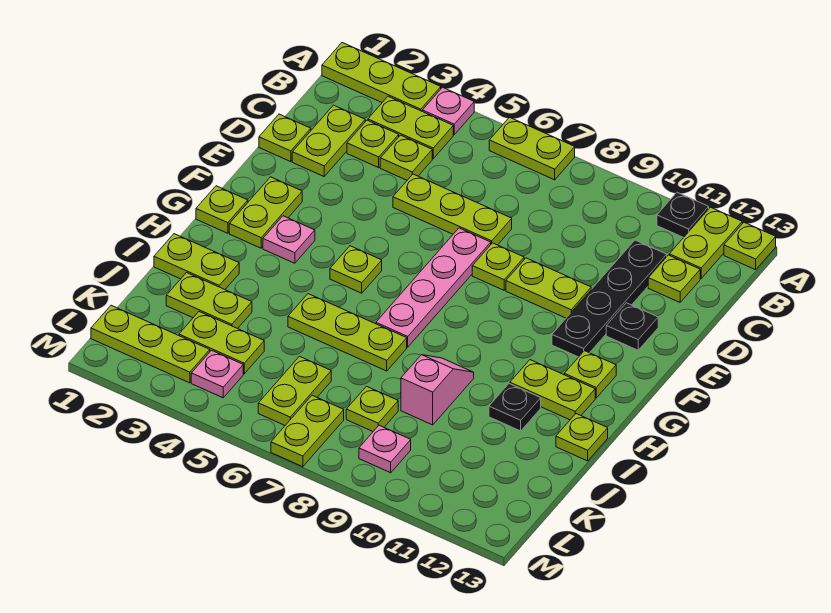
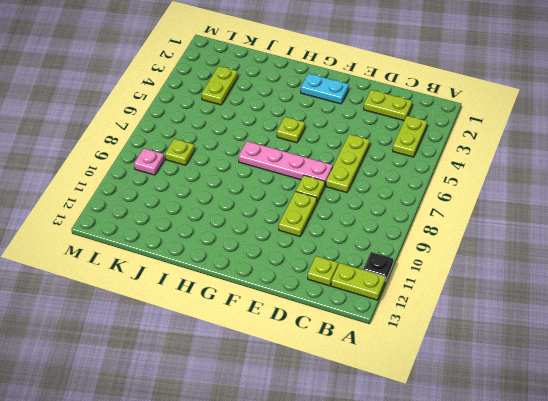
cyan plate F2:G2 level 1 -> lime plate F2:G2 level 1
none -> lime plate A1:A3 level 1
none -> pink plate A4 level 1
none -> lime plate A6:A7 level 1
none -> lime plate A13 level 1

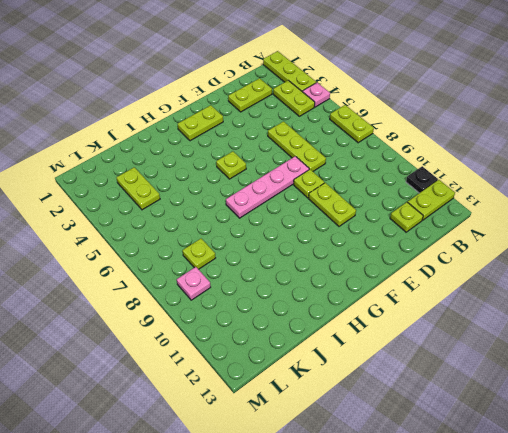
none -> lime plate A13 level 1
none -> lime plate C3 level 1
none -> lime plate C4 level 1
none -> black plate C11:F11 level 1

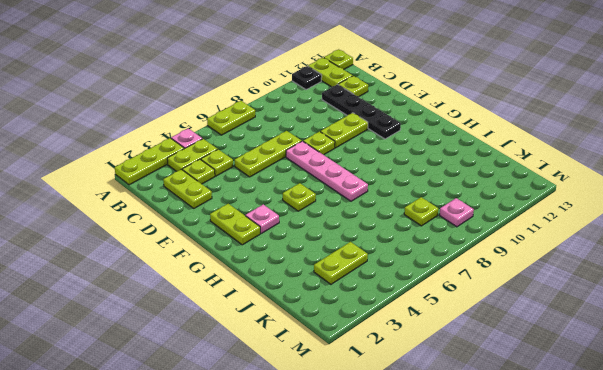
none -> lime plate D1 level 1
none -> black plate E12 level 1
none -> lime plate G1 level 1
none -> lime plate G12 level 1

